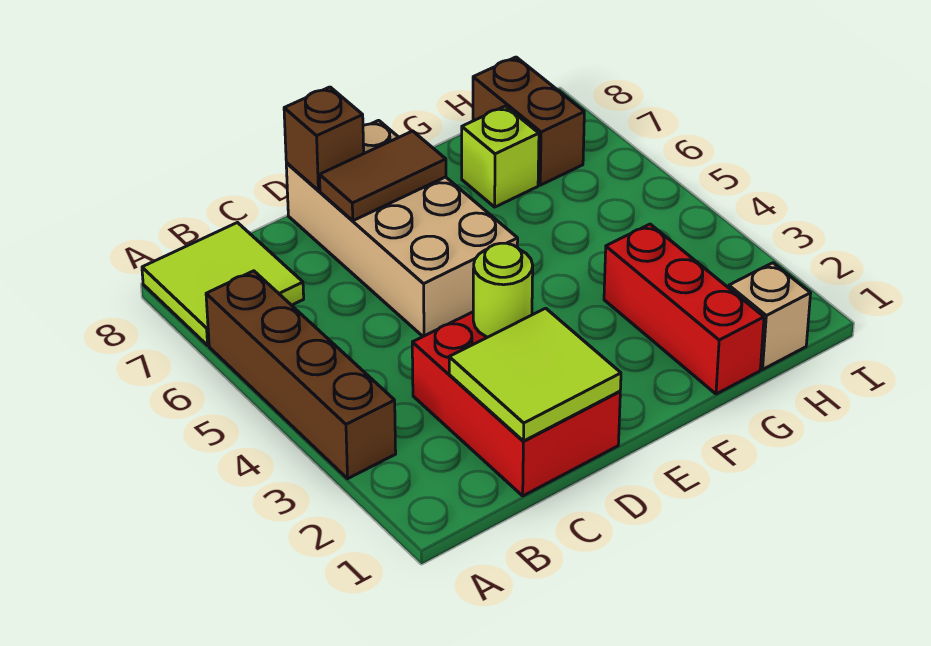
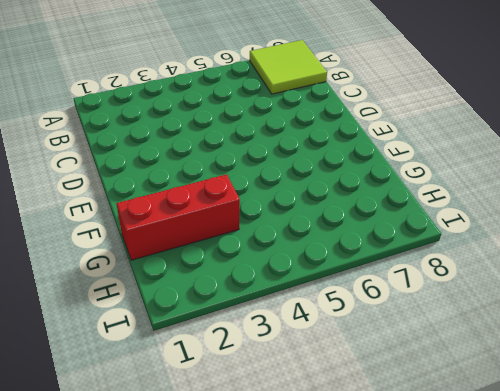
none -> brown brick A3:A6 level 1
none -> red brick C1:D3 level 1
none -> tan brick D5:E8 level 1

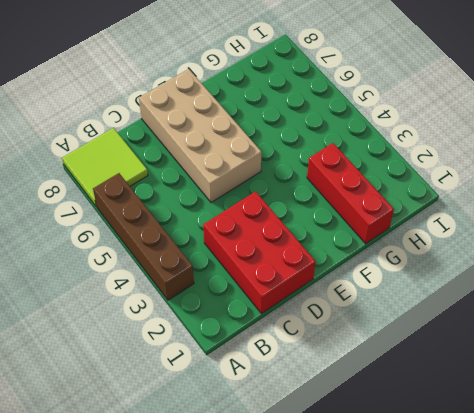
none -> lime brick G7 level 1
none -> tan brick H1 level 1
none -> brown brick H7:H8 level 1

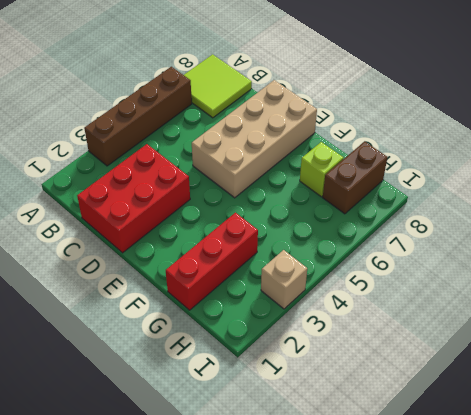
tan brick I3 level 1 -> tan brick H1 level 1
none -> lime tile C1:D2 level 2
none -> lime round brick D3 level 2
none -> brown tile D7:E7 level 2

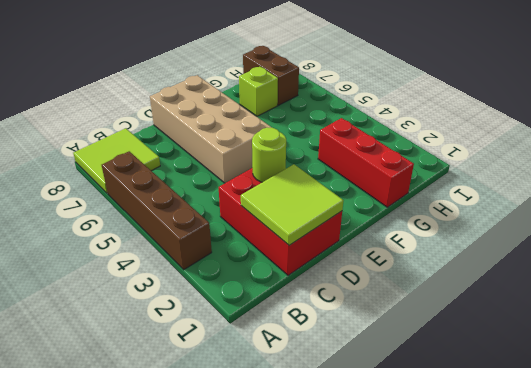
none -> tan brick H1 level 1
none -> brown tile D7:E7 level 2
none -> brown brick D8 level 2

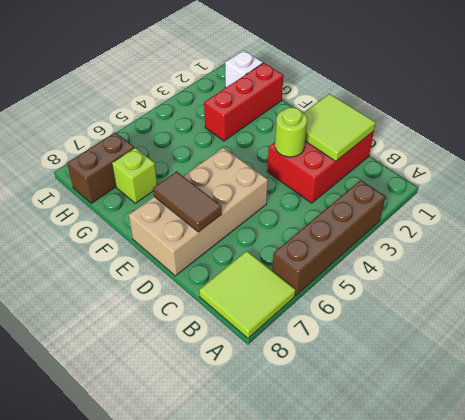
white brick H1 level 1 -> tan brick H1 level 1
none -> brown brick D8 level 2

